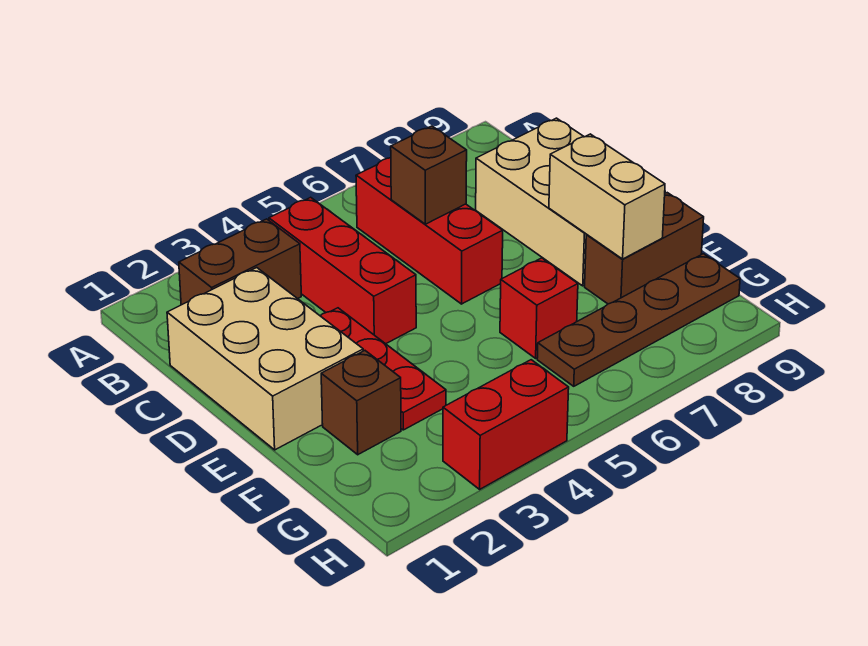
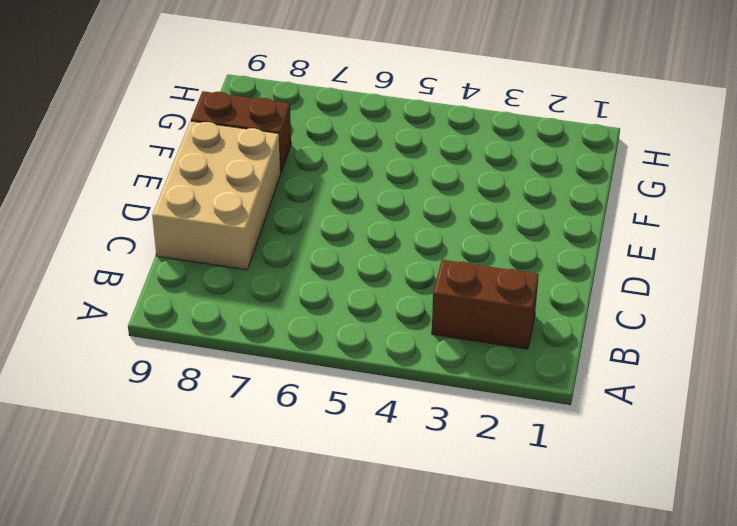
none -> red brick B4:D4 level 1
none -> red brick B6:D6 level 1
none -> tan brick C1:E2 level 1

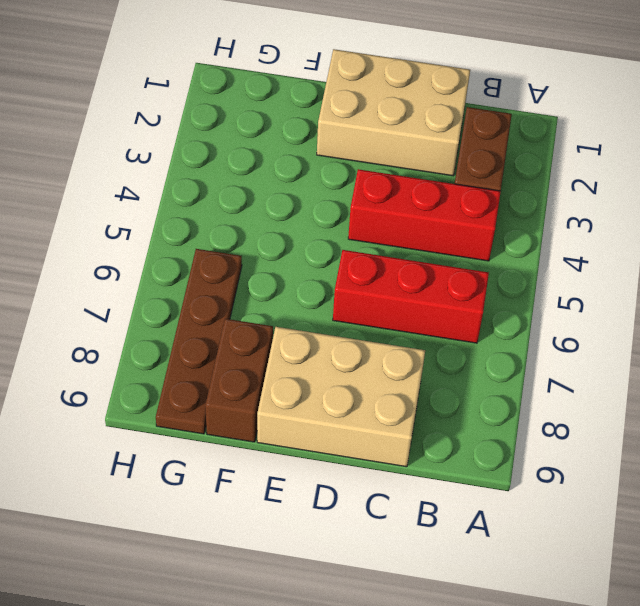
none -> red plate D3:F3 level 1
none -> brown brick F2 level 1
none -> red brick F6 level 1

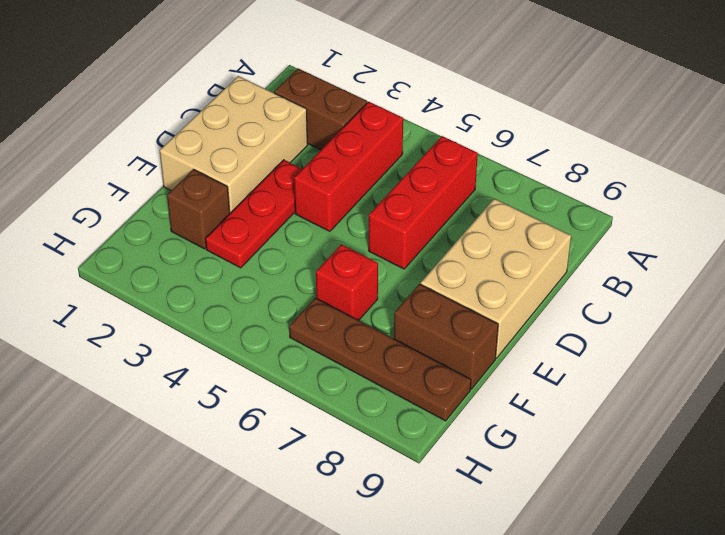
none -> red brick H3:H4 level 1
none -> brown brick C6 level 2
none -> tan brick E8:F8 level 2

